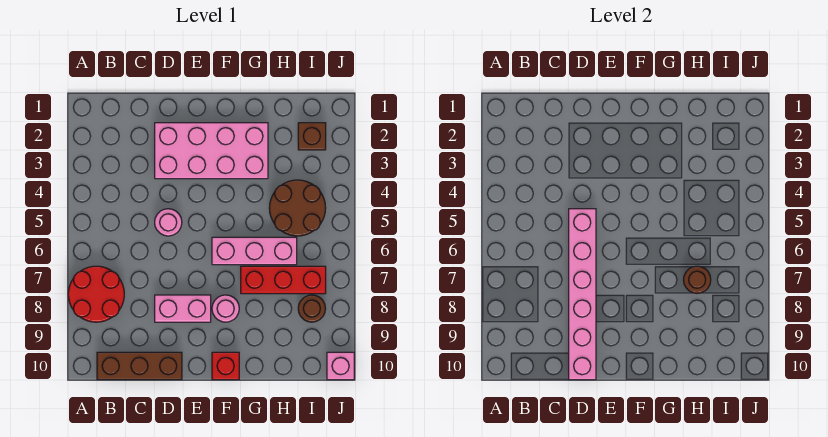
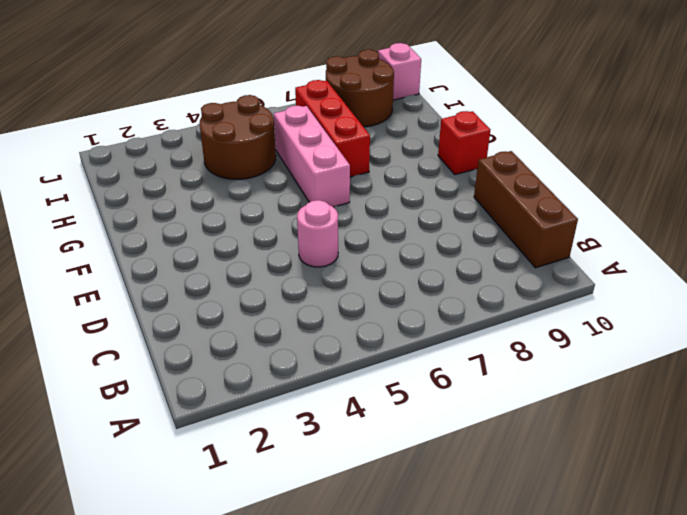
brown round brick I8:J9 level 1 -> brown round brick I8 level 1
none -> red round brick A7:B8 level 1
none -> pink brick D2:G3 level 1
none -> pink brick D8:E8 level 1

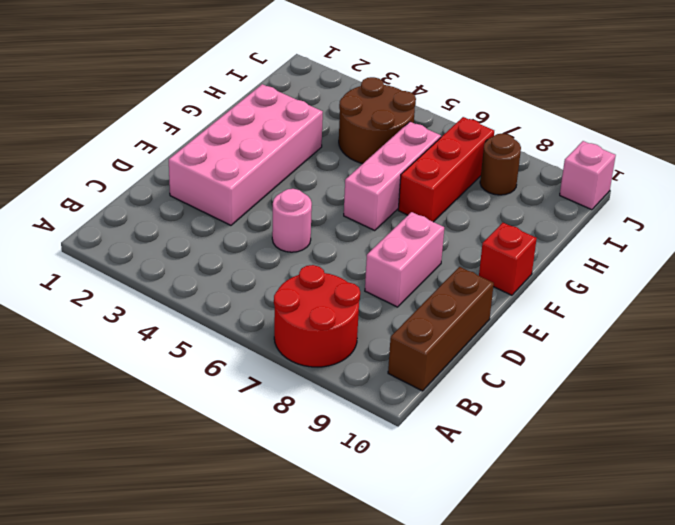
none -> pink round brick F8 level 1
none -> brown brick I2 level 1
none -> pink brick D5:D10 level 2

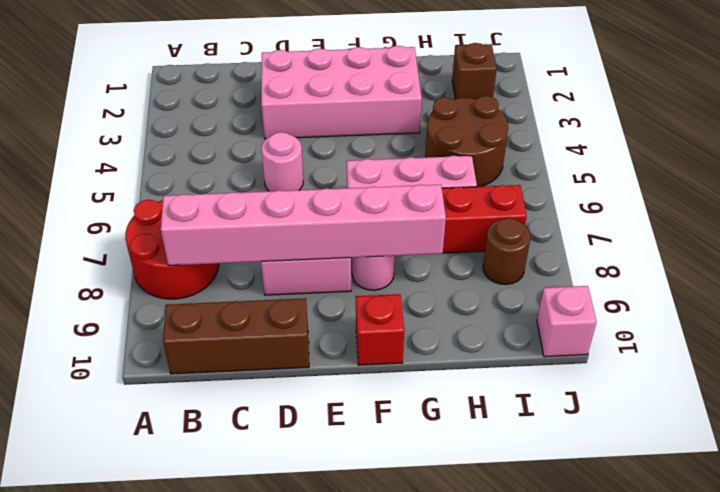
pink brick B8:G8 level 2 -> pink brick D5:D10 level 2
none -> brown round brick H7 level 2

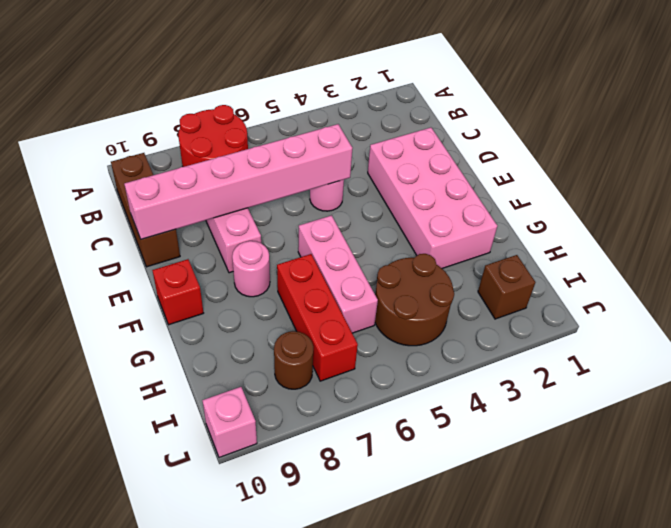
none -> brown round brick H7 level 2

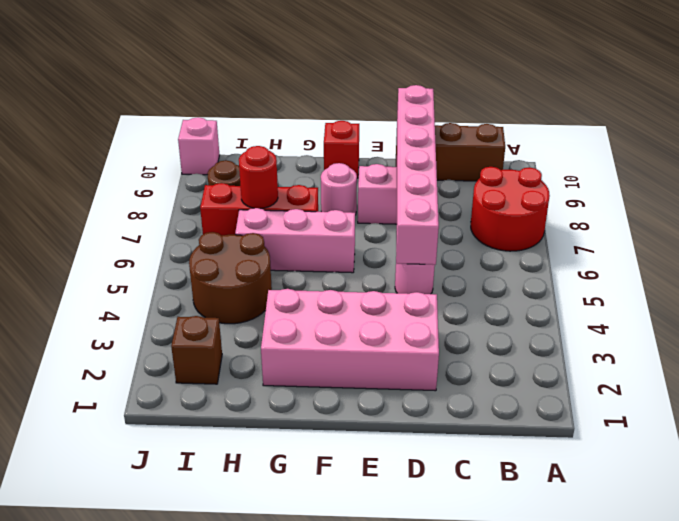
red round brick H7 level 2 -> brown round brick H7 level 2

